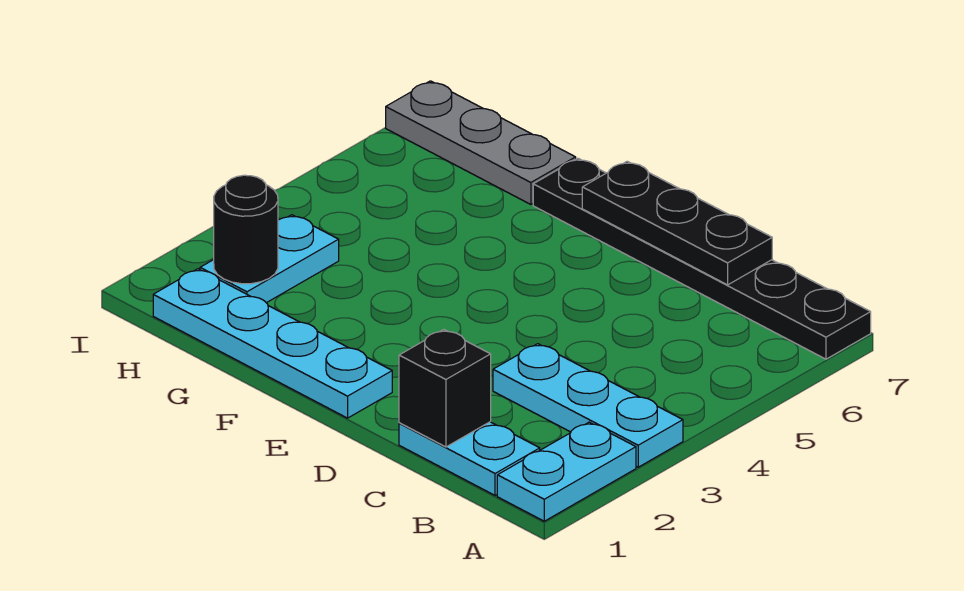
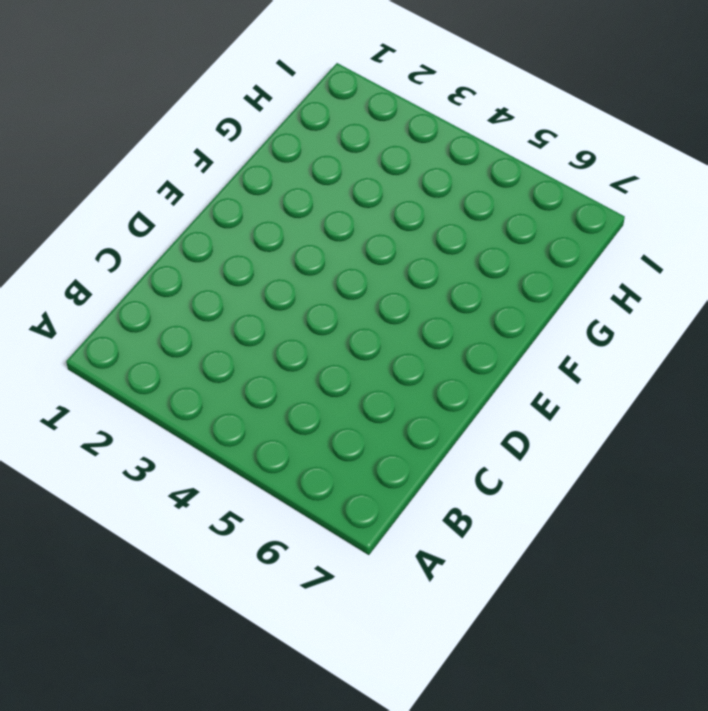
none -> cyan plate A1:A2 level 1
none -> cyan plate A3:C3 level 1

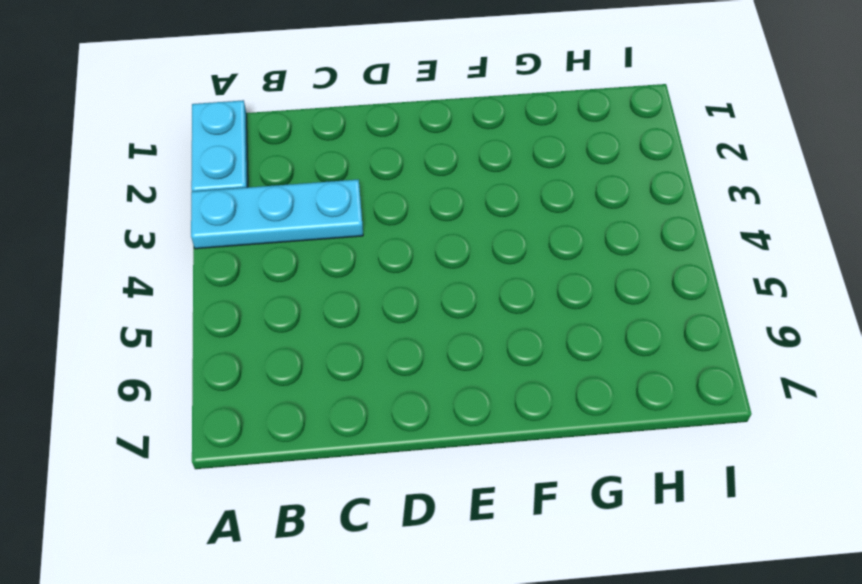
none -> black plate A7:F7 level 1
none -> cyan plate B1:C1 level 1

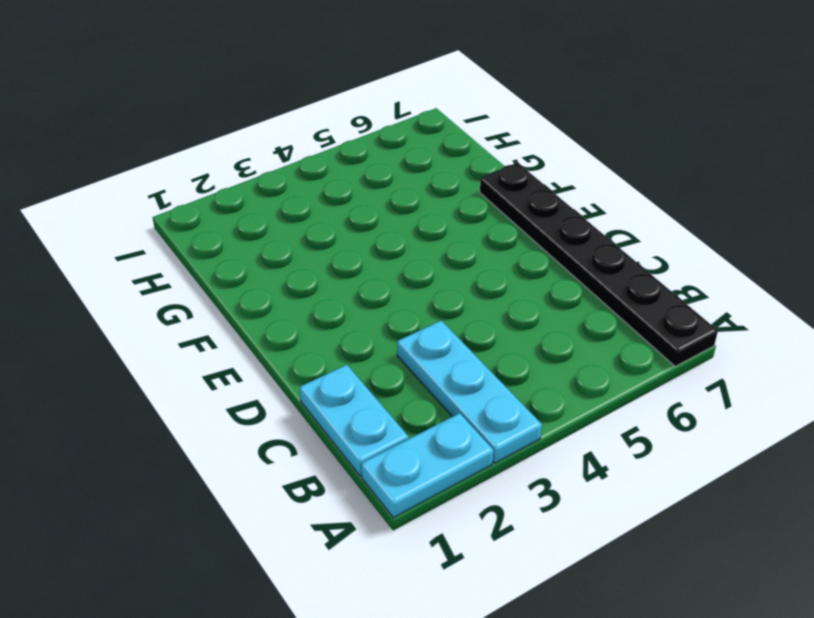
none -> cyan plate E1:H1 level 1
none -> grey plate G7:I7 level 1

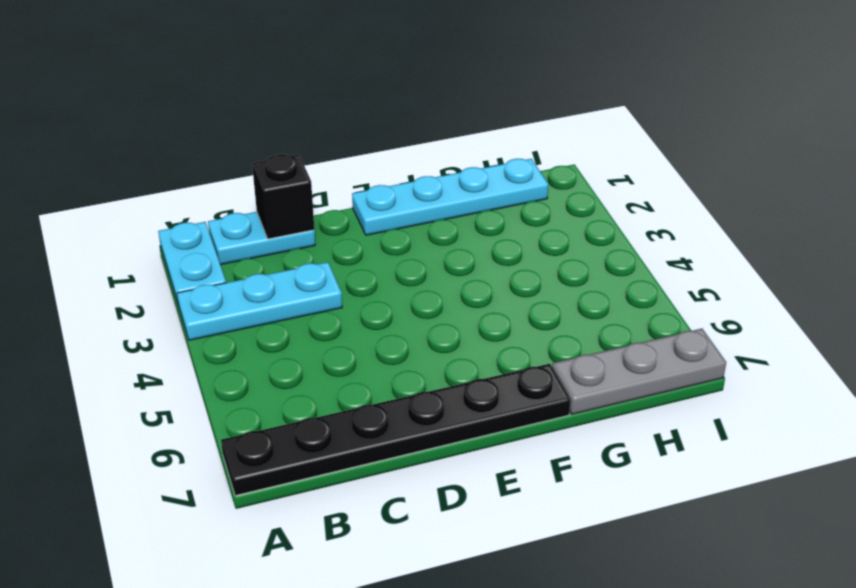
none -> cyan plate H2:H3 level 1
none -> black plate C7:E7 level 2

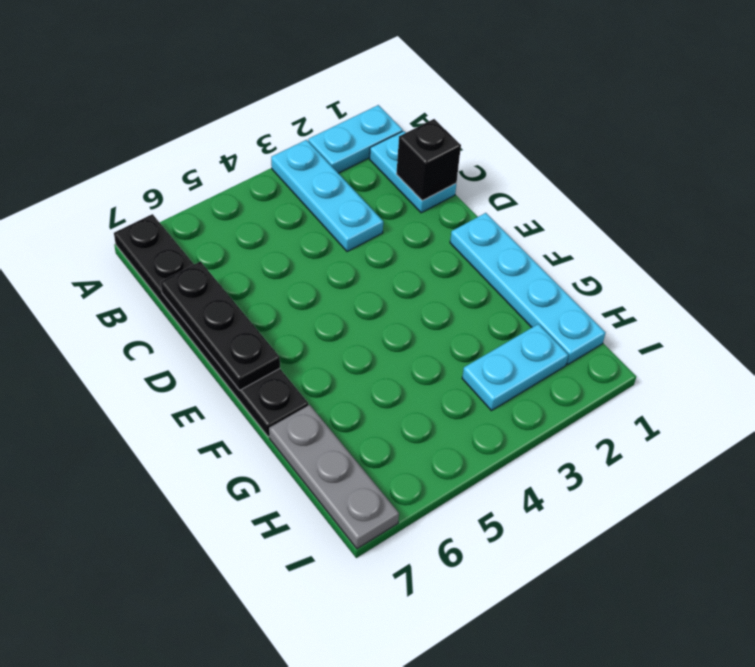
none -> black round brick H2 level 2

